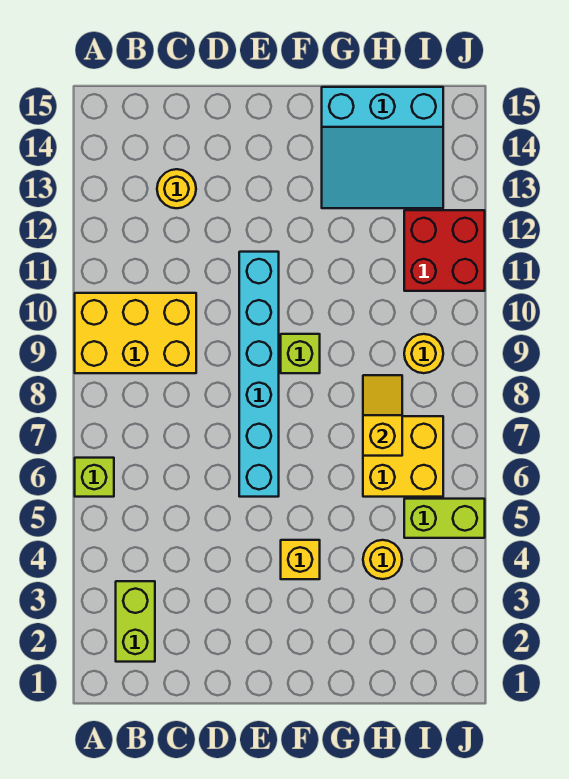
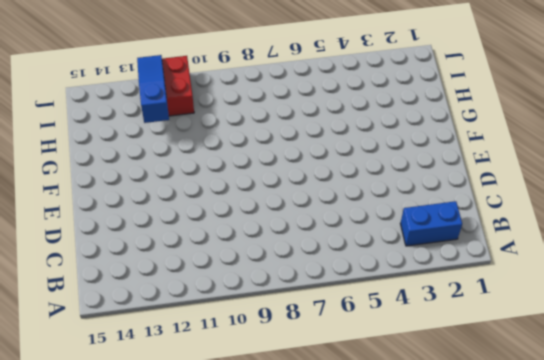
blue brick B2:B3 level 1 -> lime brick B2:B3 level 1
blue slope H12:J12 level 2 top H -> none
none -> lime brick A6 level 1
none -> yellow brick A9:C10 level 1
none -> yellow round brick C13 level 1

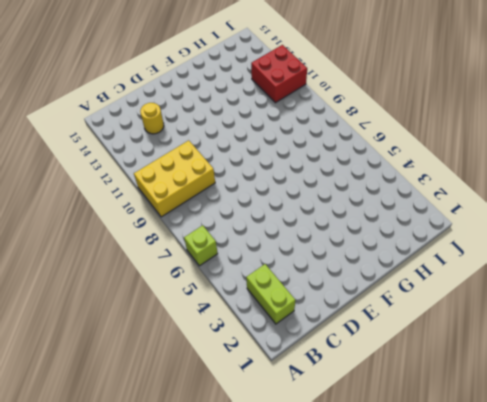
none -> cyan brick E6:E11 level 1
none -> yellow brick F4 level 1
none -> lime brick F9 level 1

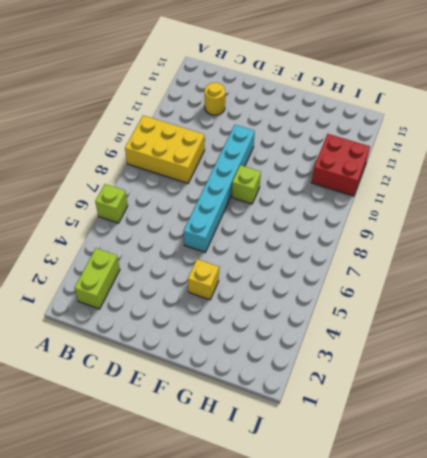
none -> cyan slope G13:I15 level 1 top 15
none -> yellow round brick H4 level 1
none -> yellow brick H6:I7 level 1

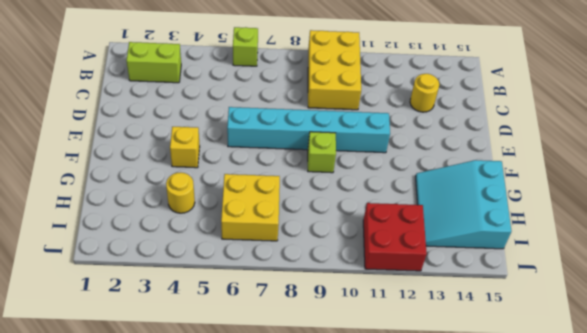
none -> lime brick I5:J5 level 1
none -> yellow round brick I9 level 1
none -> yellow slope H7:H8 level 2 top 7

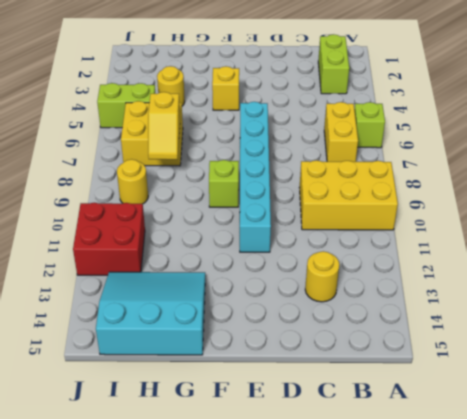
yellow brick B6:B7 level 1 -> none

